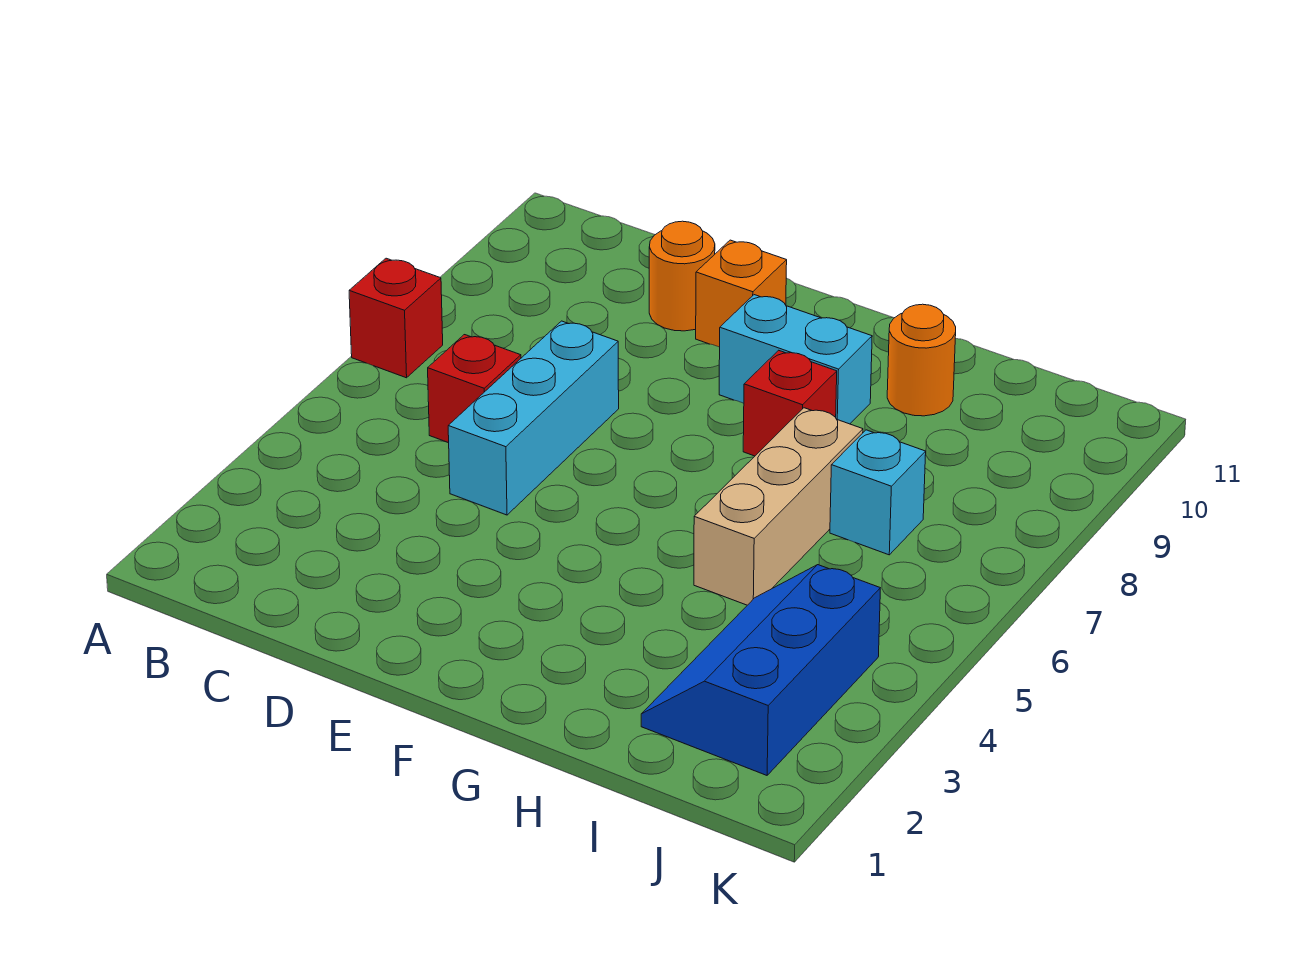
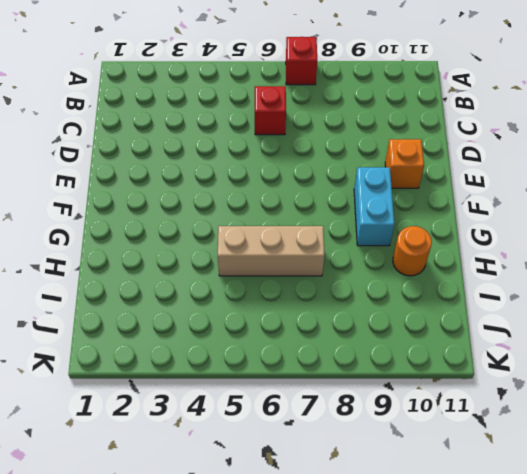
none -> cyan brick D5:D7 level 1
none -> orange round brick D10 level 1

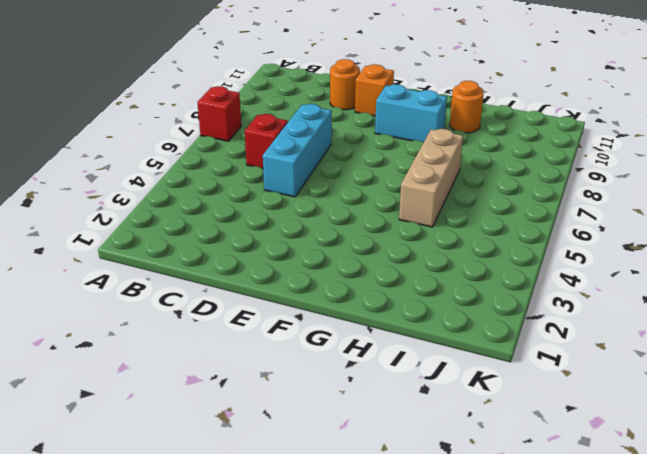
none -> red brick G8 level 1
none -> blue slope I2:J4 level 1 top J

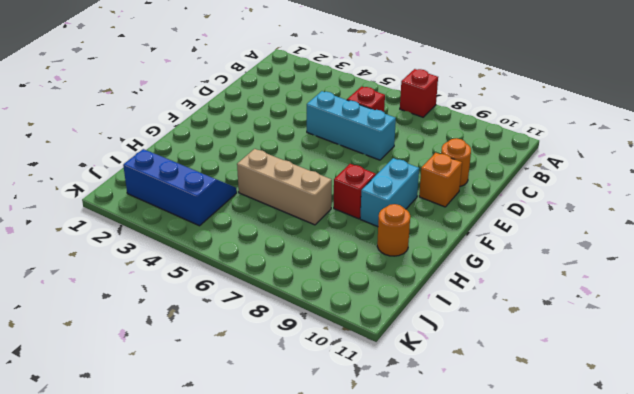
none -> cyan brick I7 level 1

